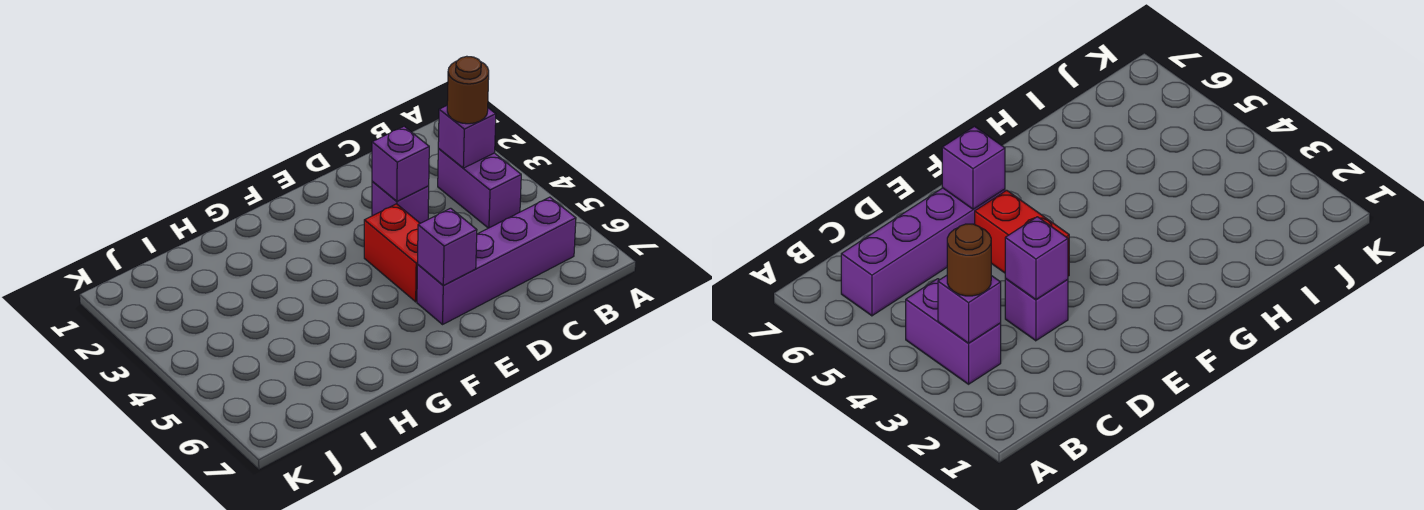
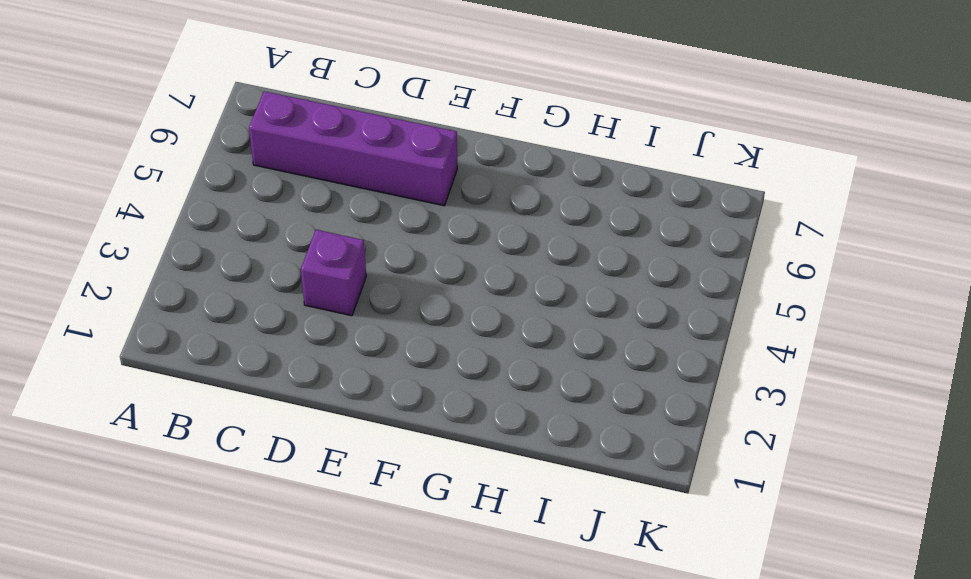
none -> purple brick B3:B4 level 1
none -> red brick E4:E5 level 1

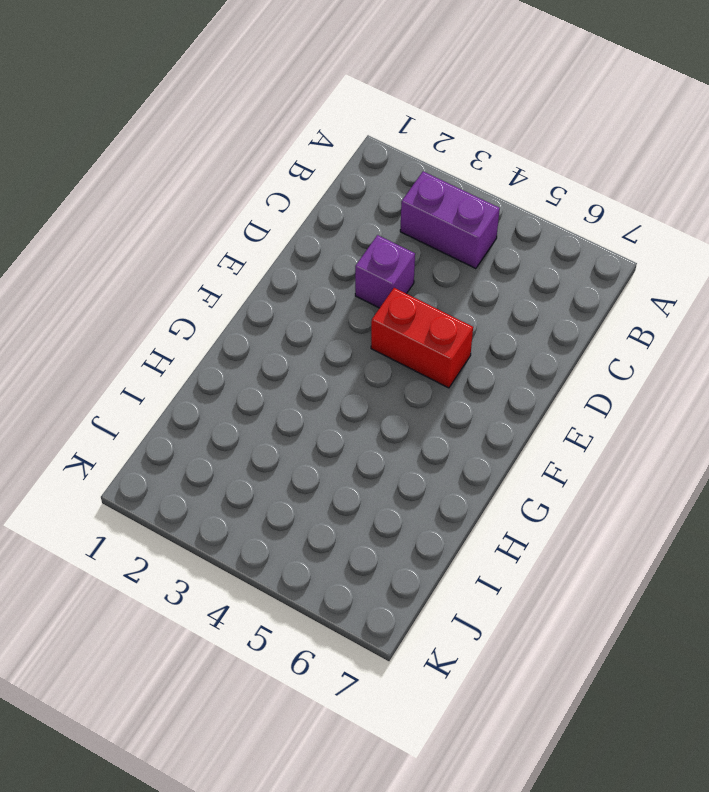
none -> purple brick B6:E6 level 1
none -> purple brick B3 level 2

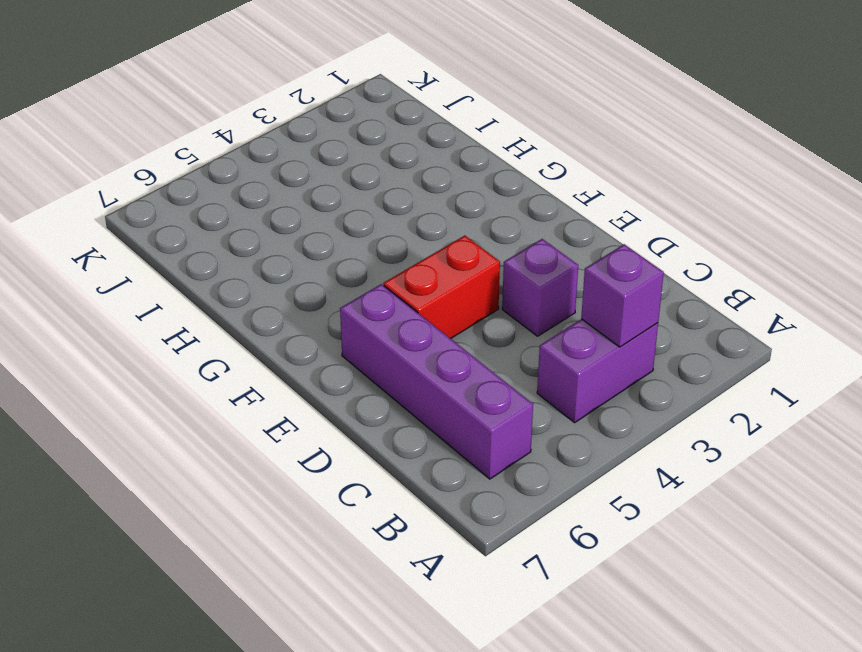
none -> purple brick D3 level 2
none -> purple brick E6 level 2

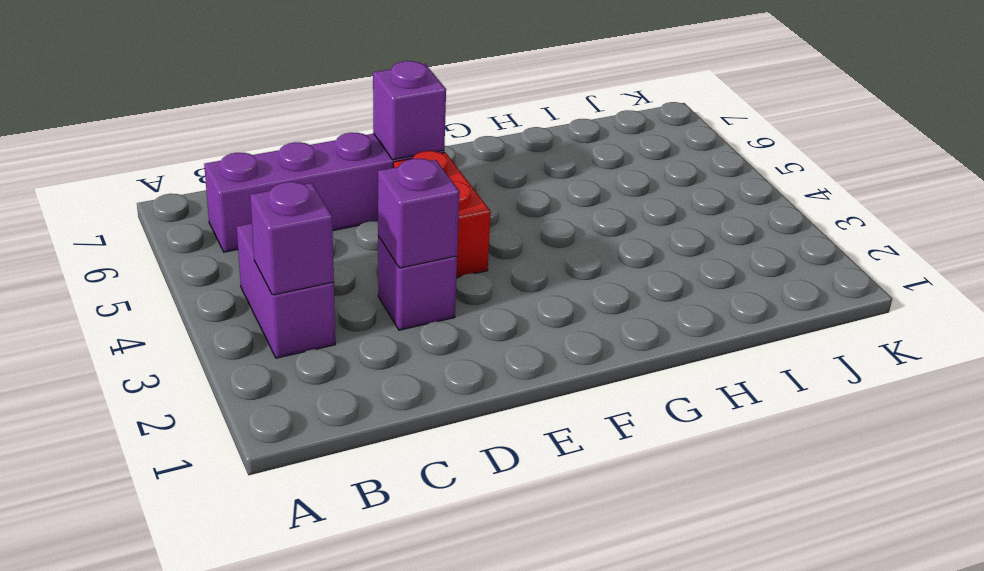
none -> brown round brick B3 level 3

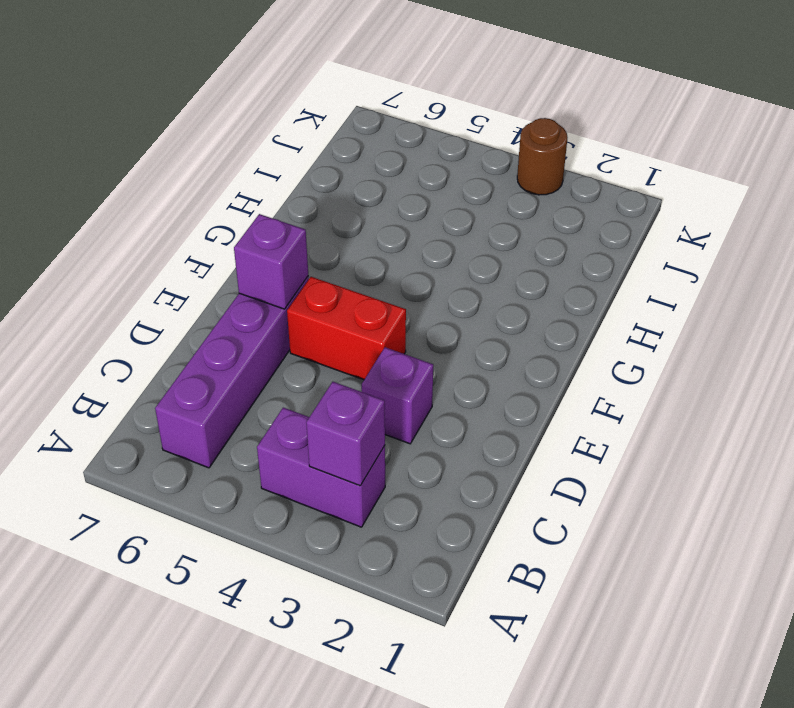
brown round brick K3 level 1 -> brown round brick B3 level 3
none -> purple brick D3 level 2

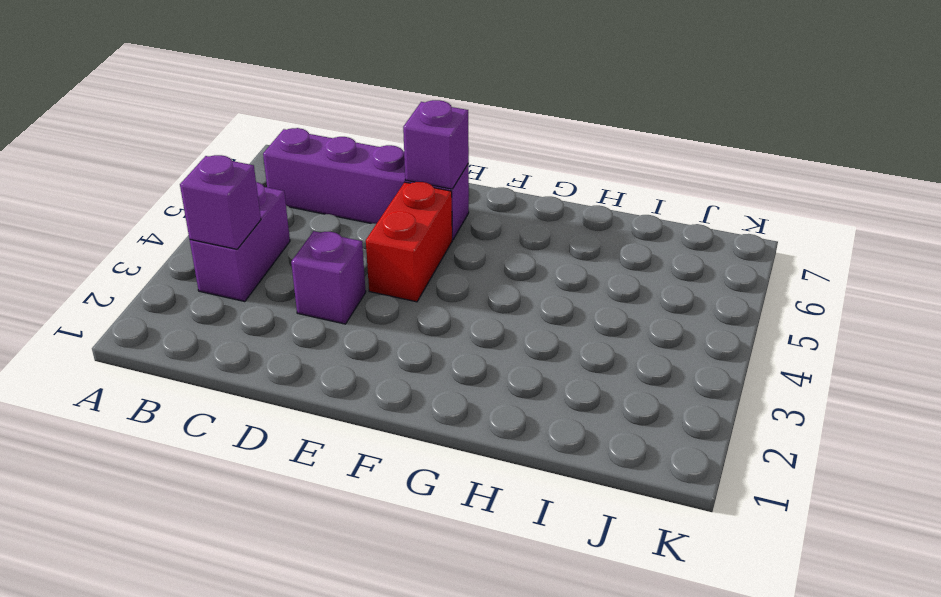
none -> purple brick D3 level 2
none -> brown round brick B3 level 3

